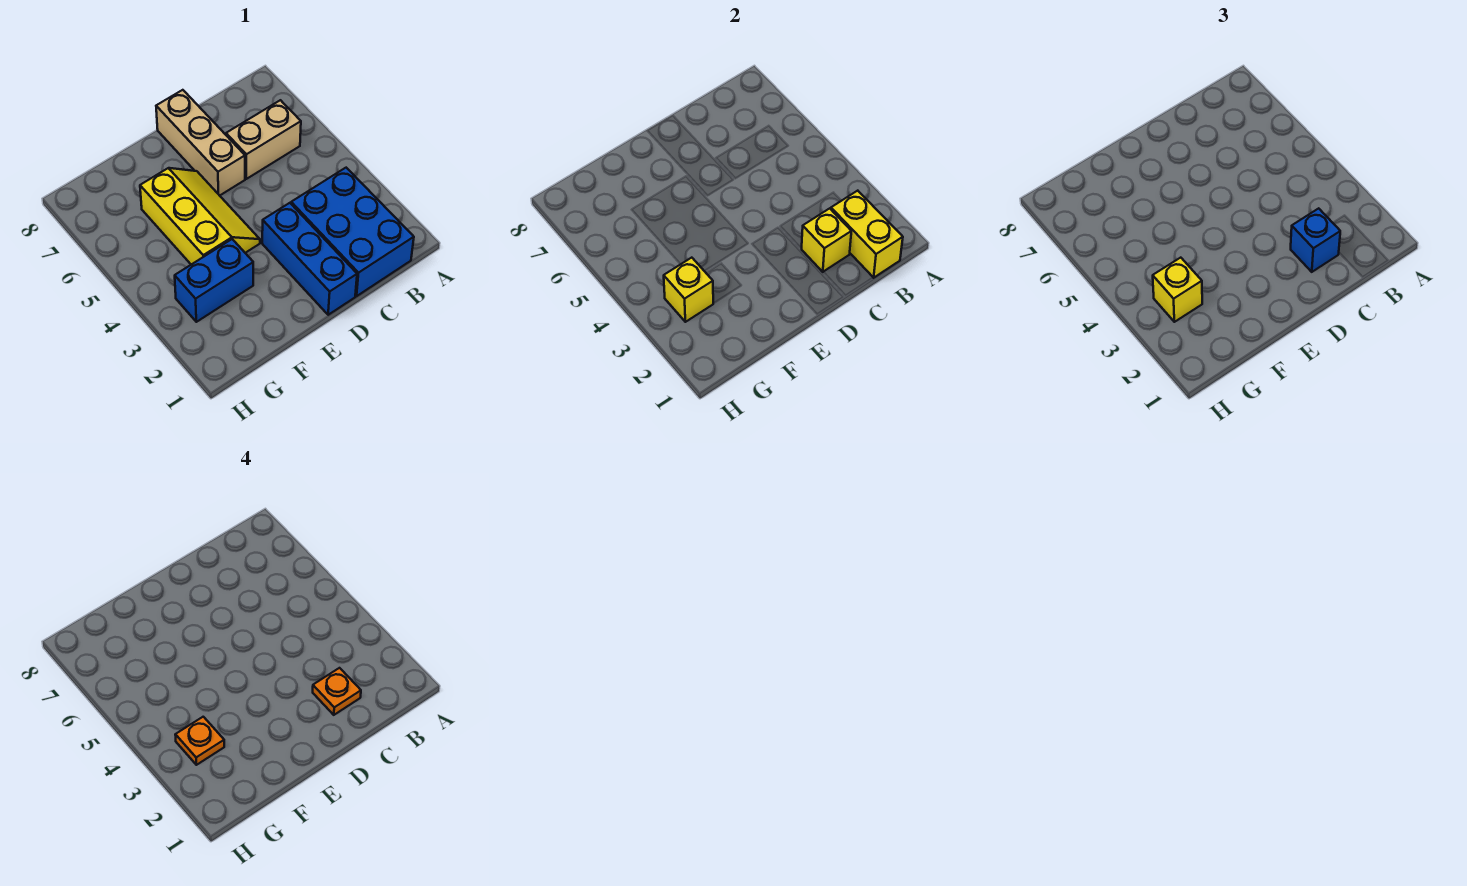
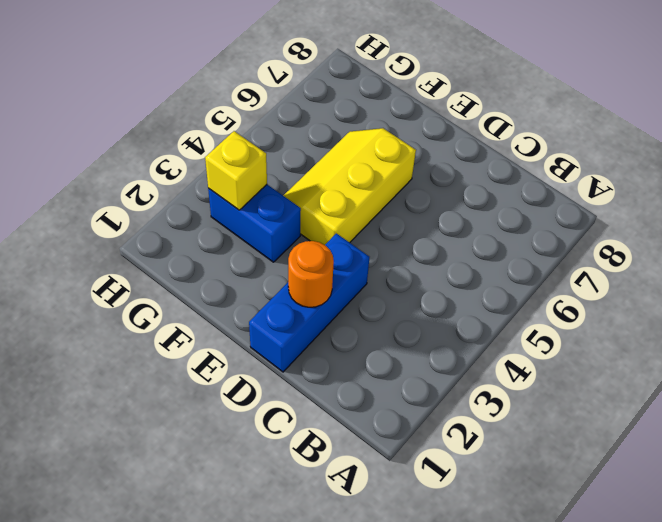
orange round brick D2 level 2 -> none
yellow slope E4:F6 level 1 top E -> yellow slope E4:F6 level 1 top F
none -> blue brick B1:C3 level 1
none -> tan brick B6:C6 level 1
none -> tan brick D6:D8 level 1

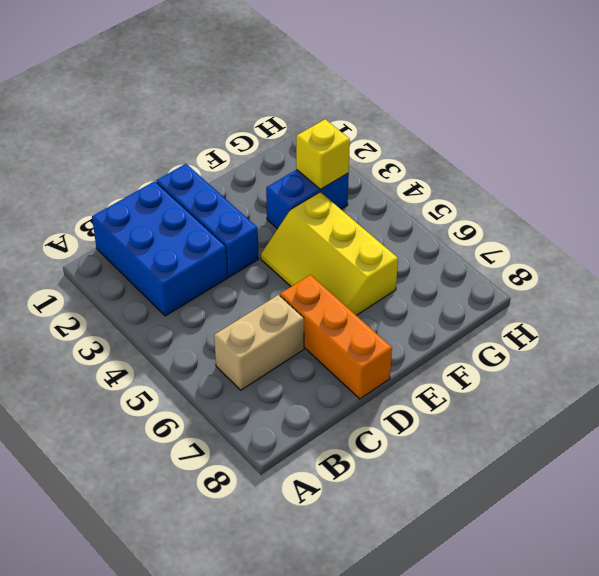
orange brick D6:D8 level 1 -> tan brick D6:D8 level 1
none -> yellow brick B1:B2 level 2
none -> yellow brick C2 level 2
none -> blue brick C2 level 3

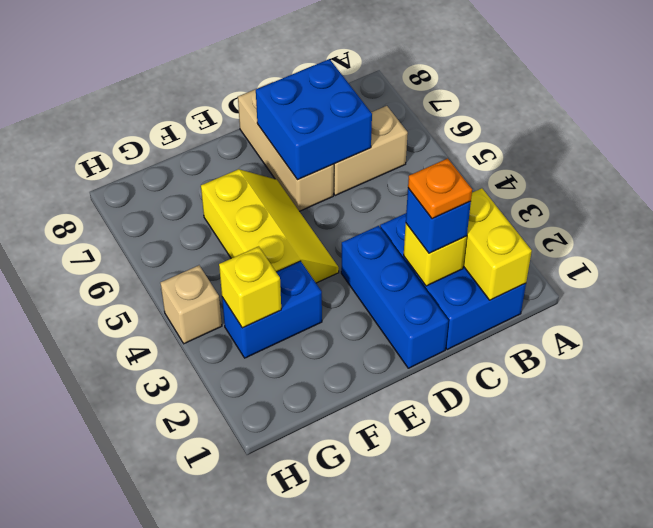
blue brick C6:D7 level 2 -> none
tan brick H4 level 1 -> none
none -> yellow brick G3 level 3
none -> orange plate G3 level 4

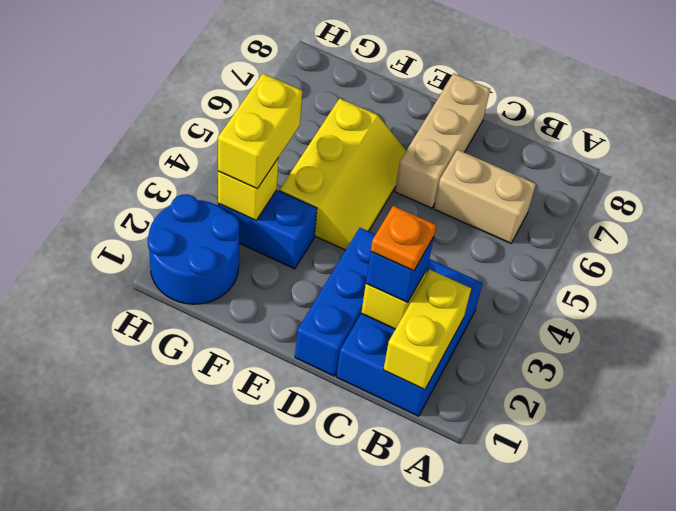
blue round brick G1:H2 level 1 -> none
yellow brick G3:G4 level 3 -> yellow brick G3 level 3
none -> orange plate G3 level 4

